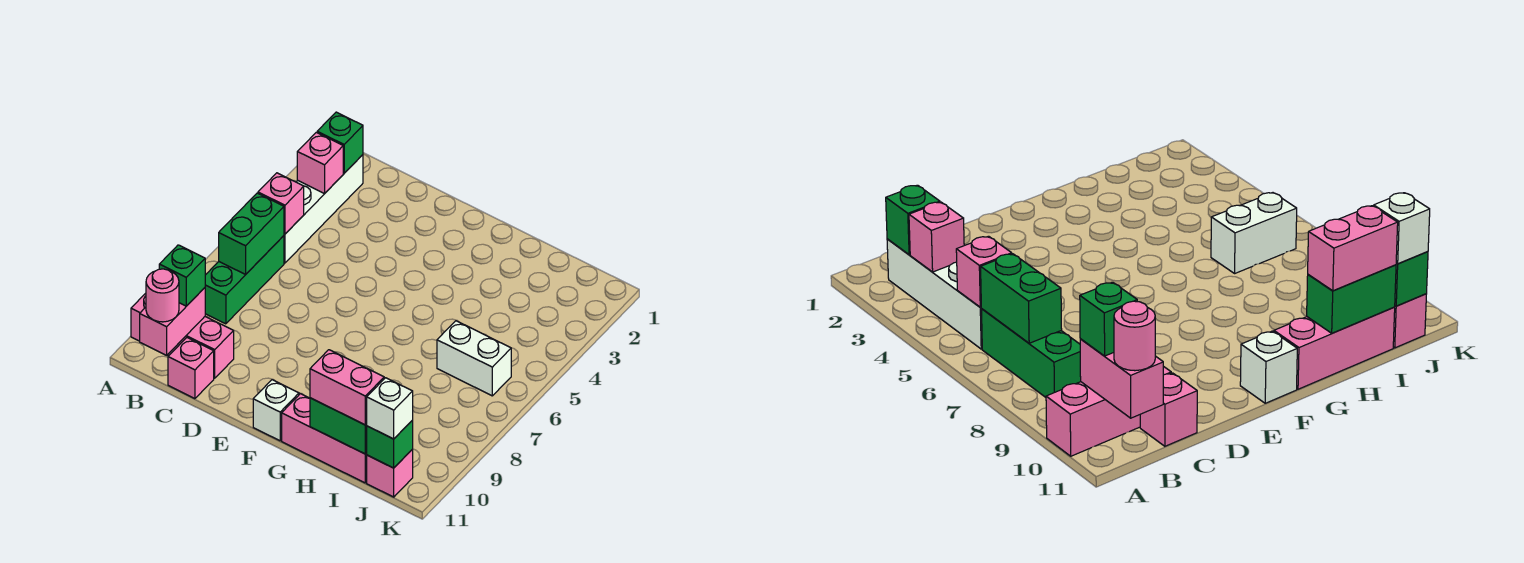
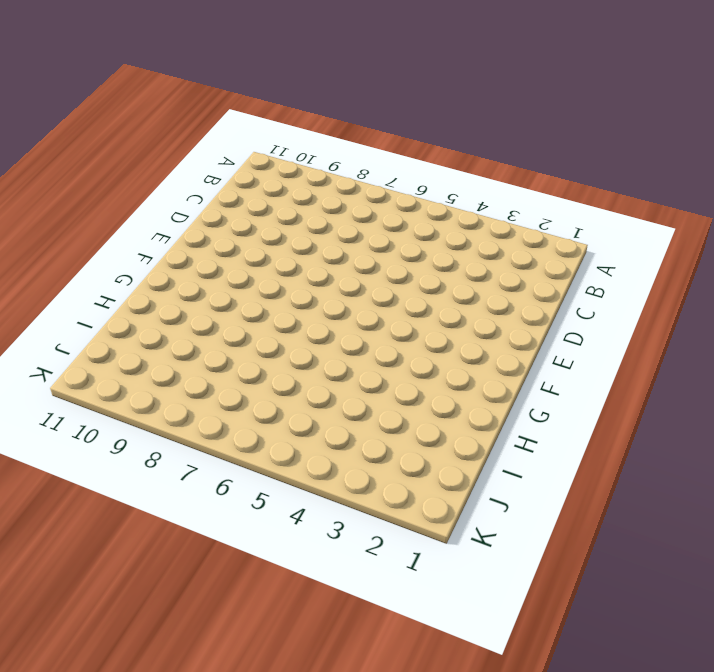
none -> pink brick A10:C10 level 1
none -> white brick B2:B5 level 1
none -> green brick B6:B8 level 1

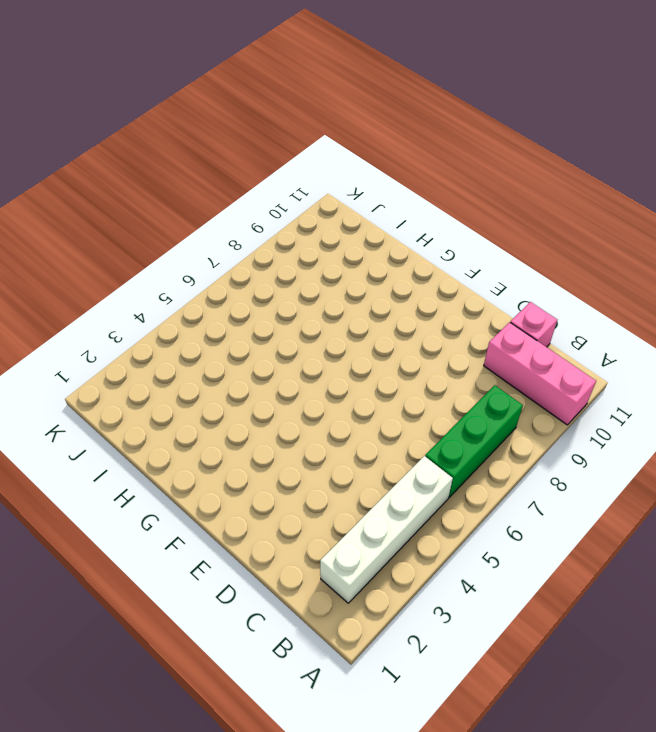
none -> white brick F11 level 1
none -> pink brick G11:I11 level 1
none -> white brick I6:J6 level 1

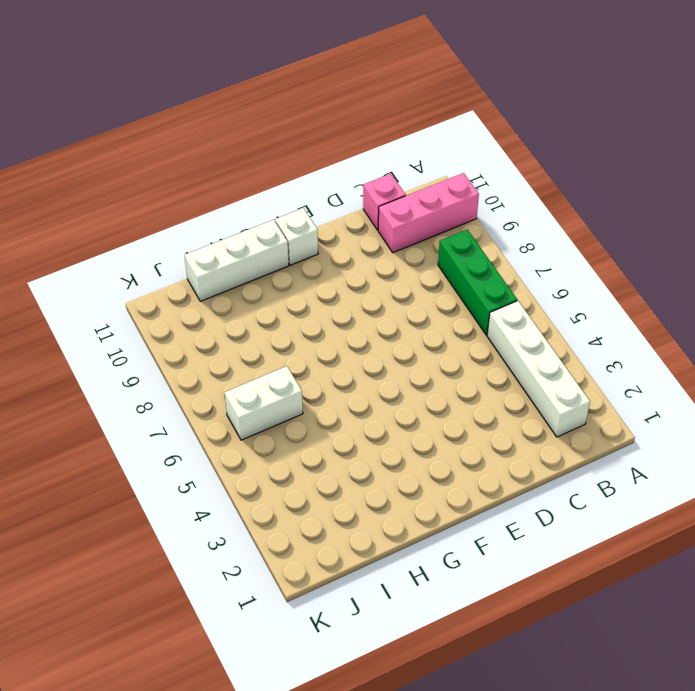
white brick G11:I11 level 1 -> pink brick G11:I11 level 1
none -> pink brick J11 level 1
none -> green brick B2 level 2
none -> pink brick B3 level 2

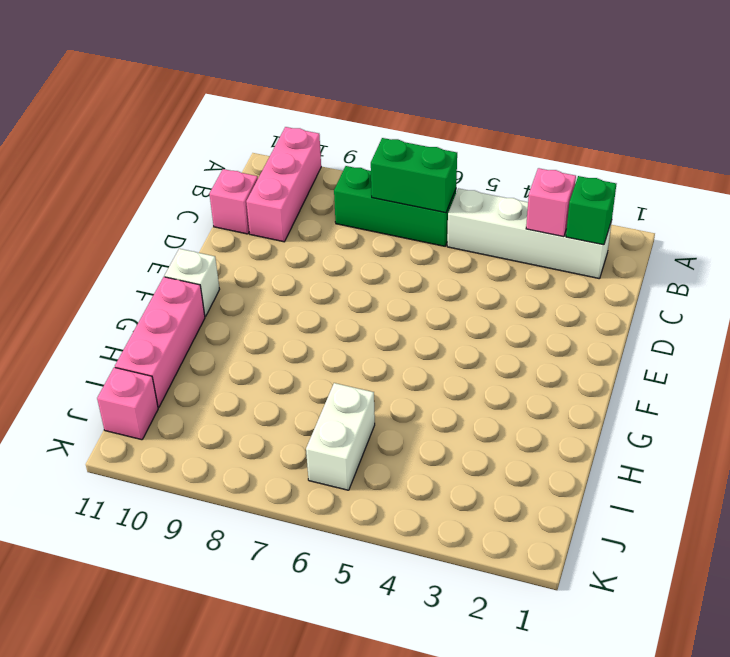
none -> pink brick B5 level 2
none -> pink brick B10:B11 level 2
none -> green brick H11:I11 level 2

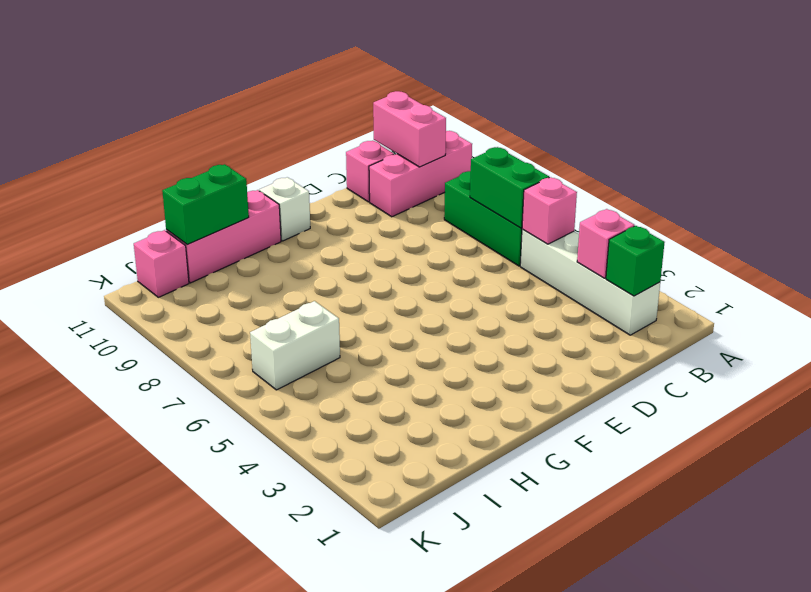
none -> green brick J11 level 2
none -> green brick B10 level 3
none -> pink round brick B11 level 3

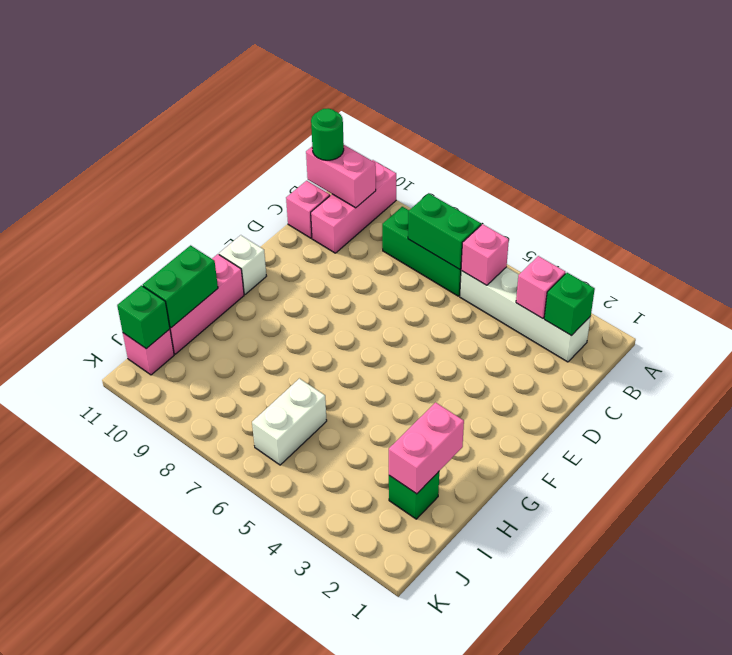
green round brick B11 level 3 -> pink round brick B11 level 3
pink brick H2:I2 level 2 -> pink brick H11:I11 level 3
green brick I2 level 1 -> green brick B10 level 3
none -> white brick J11 level 3

